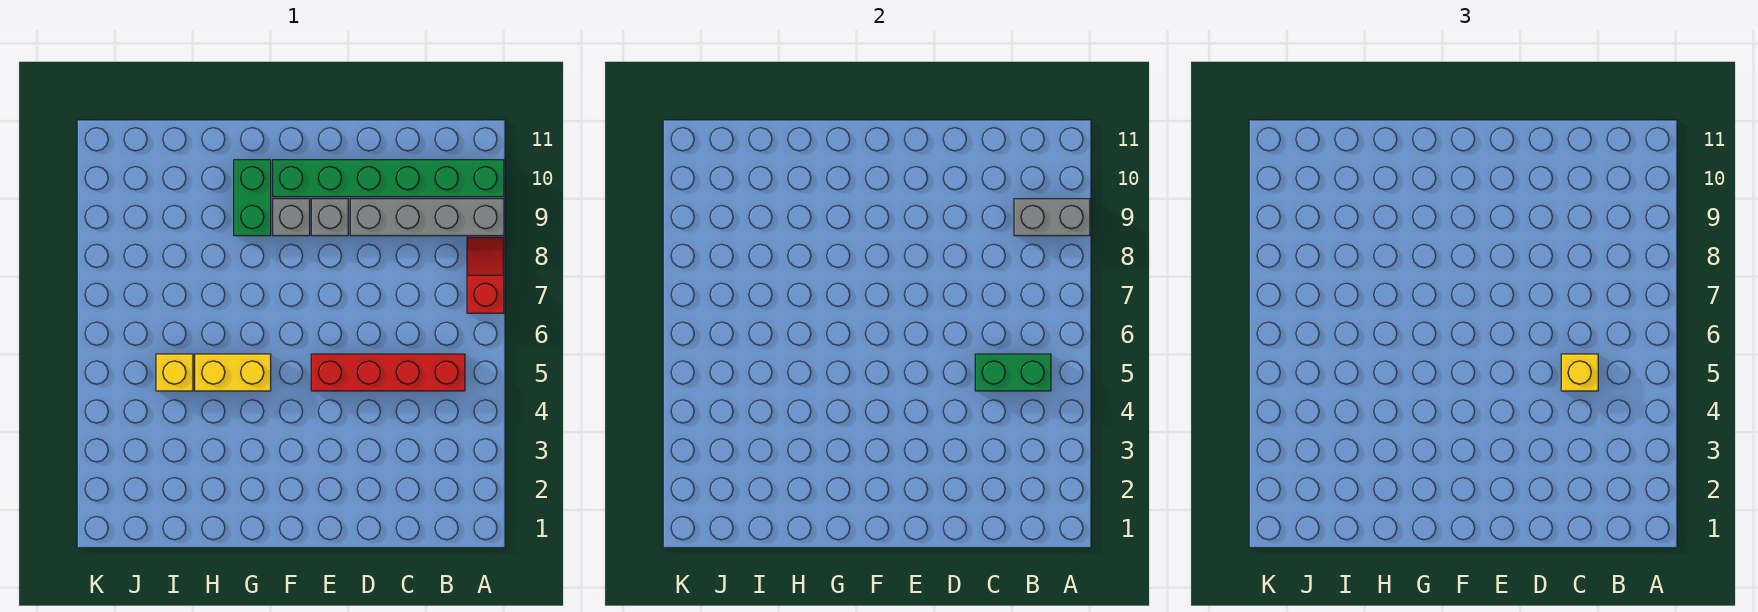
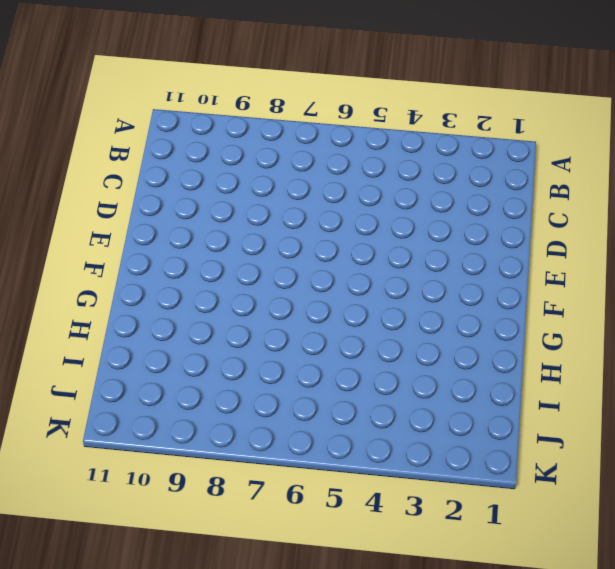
none -> red slope A7:A8 level 1 top 7
none -> grey brick A9:D9 level 1
none -> green brick A10:F10 level 1

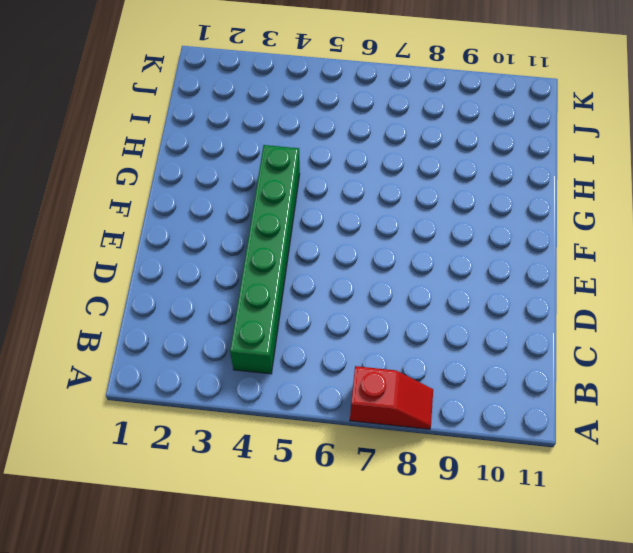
green brick B4:G4 level 1 -> green brick A10:F10 level 1
none -> grey brick A9:D9 level 1
none -> red brick B5:E5 level 1
none -> grey brick E9 level 1

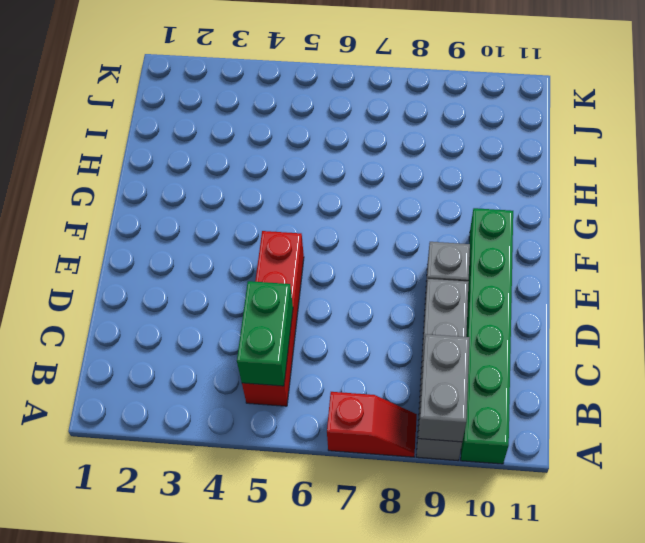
none -> grey brick F9 level 1
none -> yellow brick G5:H5 level 1
none -> green brick G9:G10 level 1

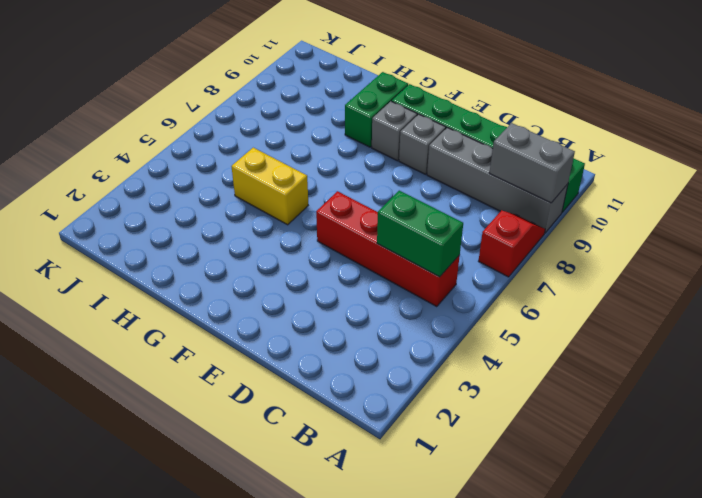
none -> yellow brick I5 level 1
none -> yellow brick C5 level 3

